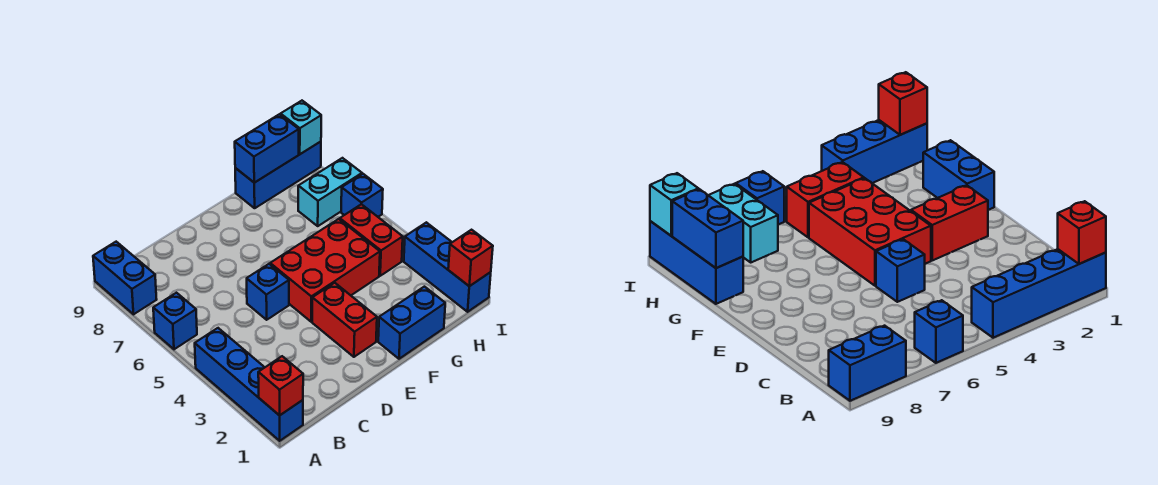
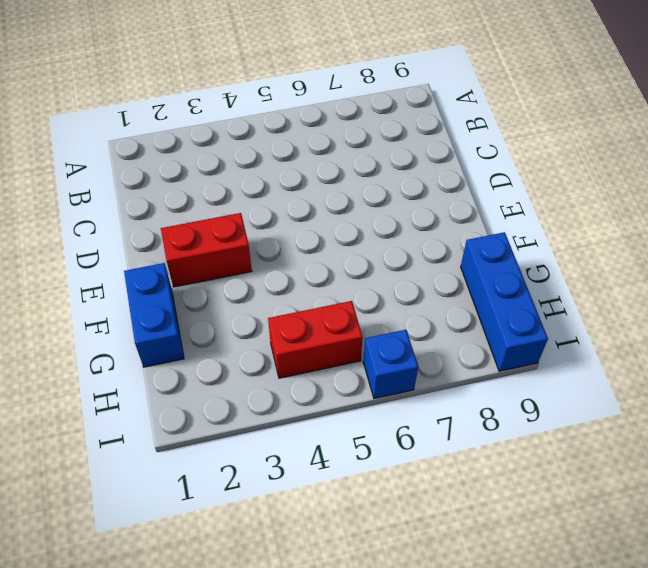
none -> blue brick A1:A4 level 1
none -> blue brick A6 level 1
none -> blue brick A8:A9 level 1

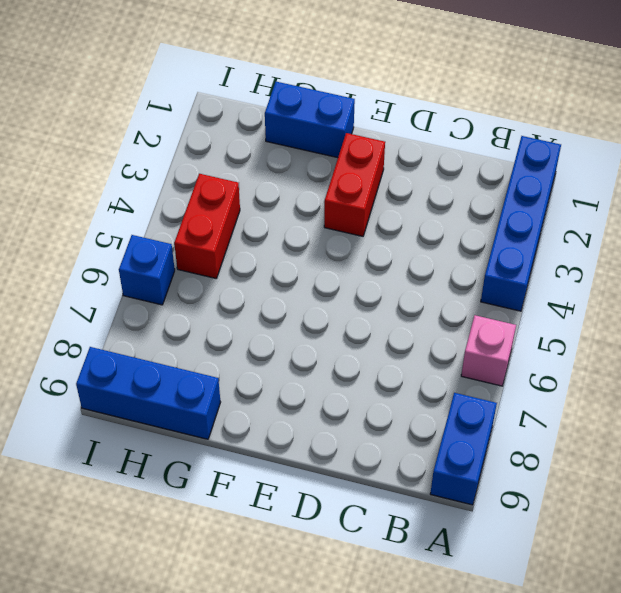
pink brick A6 level 1 -> blue brick A6 level 1
none -> blue brick D5 level 1
none -> red brick E4:G5 level 1
none -> cyan brick H7:I7 level 1

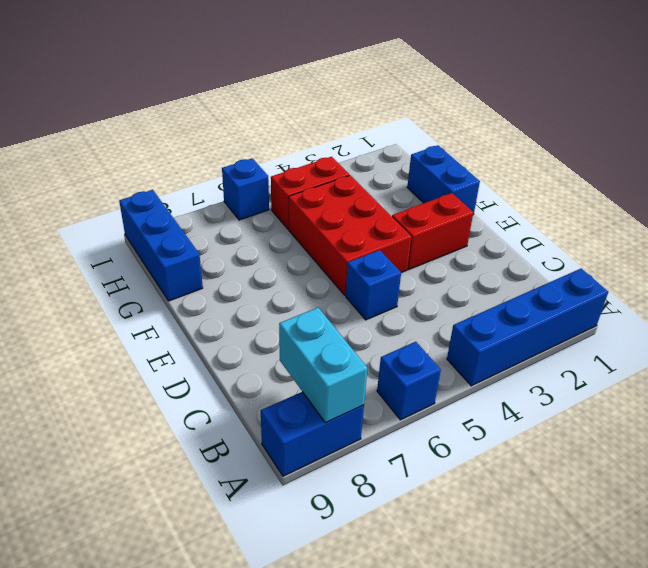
cyan brick A8:B8 level 2 -> cyan brick H7:I7 level 1
none -> blue brick I1:I3 level 1
none -> red brick A1 level 2
none -> blue brick G9:H9 level 2

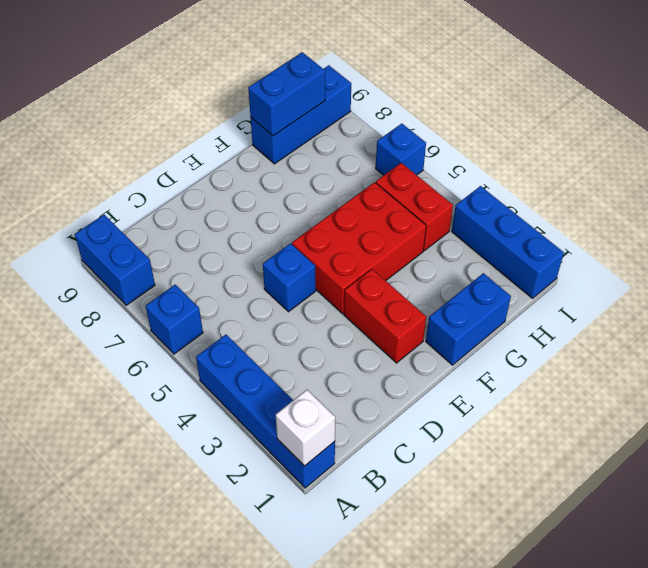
white brick A1 level 2 -> red brick A1 level 2
none -> cyan brick H7:I7 level 1
none -> red brick I1 level 2
none -> cyan brick I9 level 2

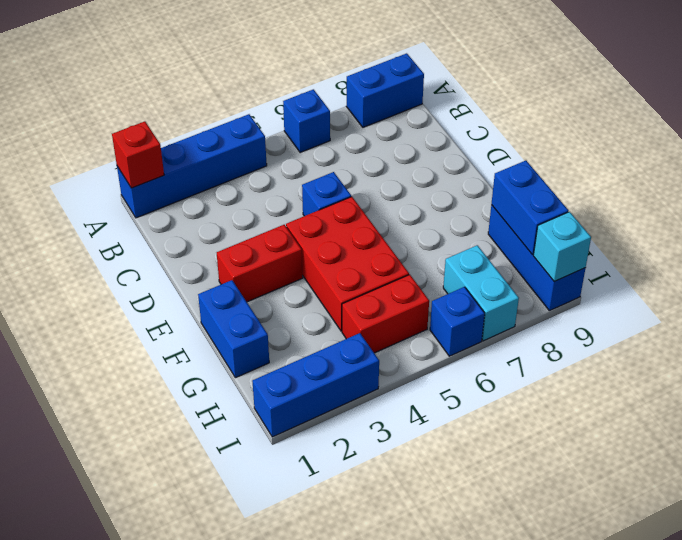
none -> red brick I1 level 2

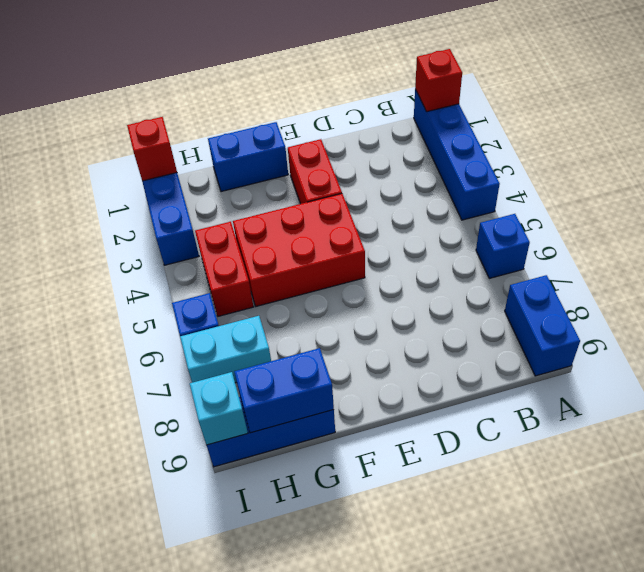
none -> blue brick D5 level 1

